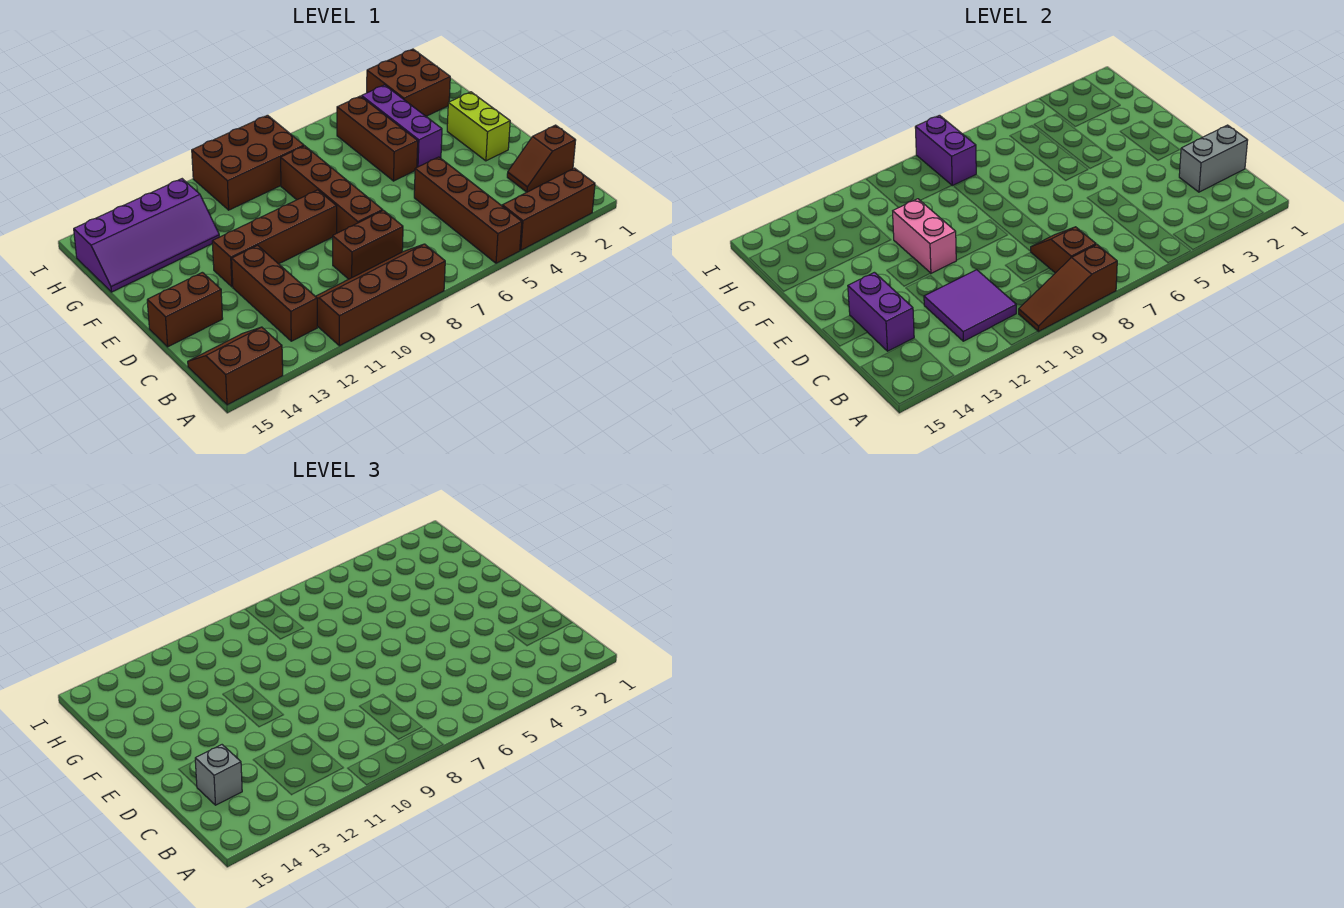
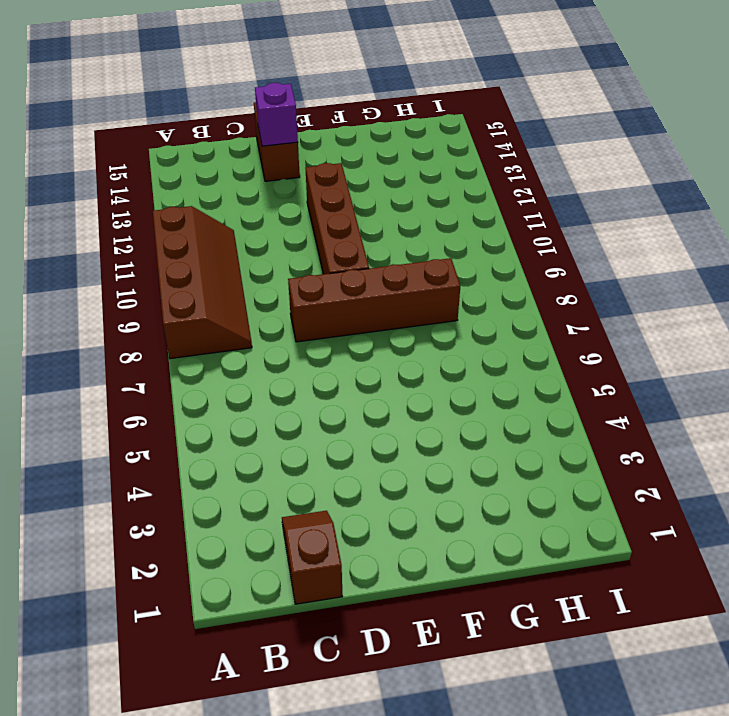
purple brick D14 level 2 -> purple brick C14:D14 level 2
none -> brown brick A2:A4 level 1
none -> brown brick A5:D5 level 1
none -> brown slope A14:B15 level 1 top A

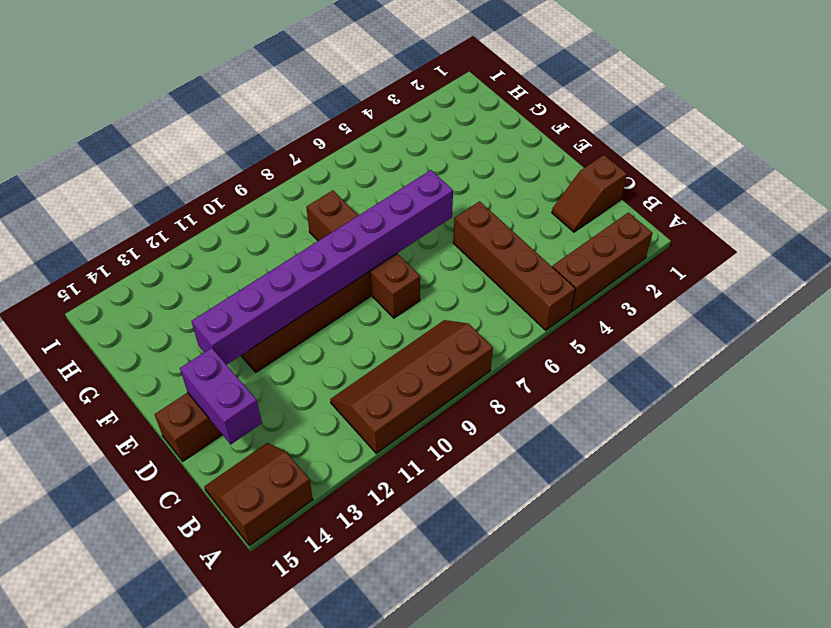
purple brick E6:E13 level 2 -> pink brick E11:F11 level 2
none -> brown brick B12:D12 level 1
none -> brown brick C8:C9 level 1
none -> lime brick E2:F2 level 1

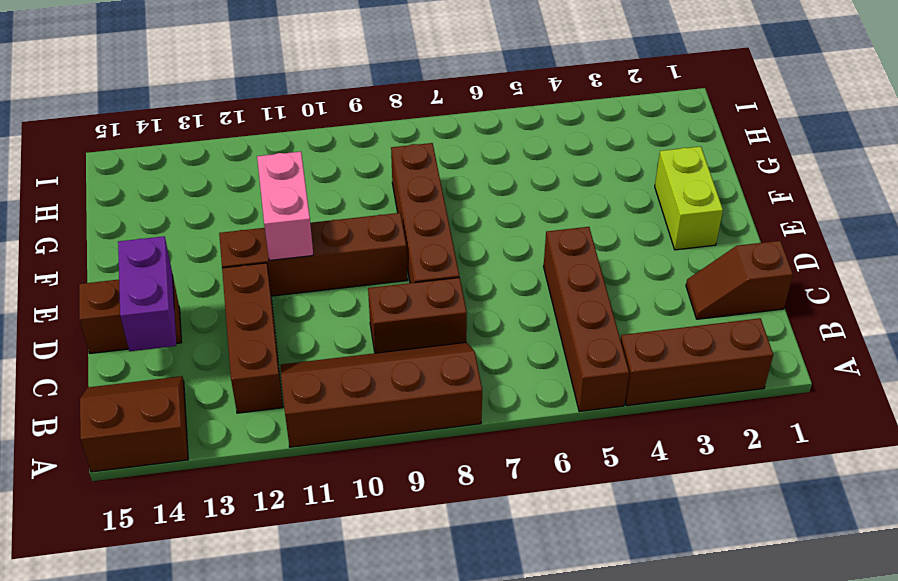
none -> purple brick F4:H4 level 1
none -> brown brick F5:H5 level 1
none -> purple slope G12:H15 level 1 top H

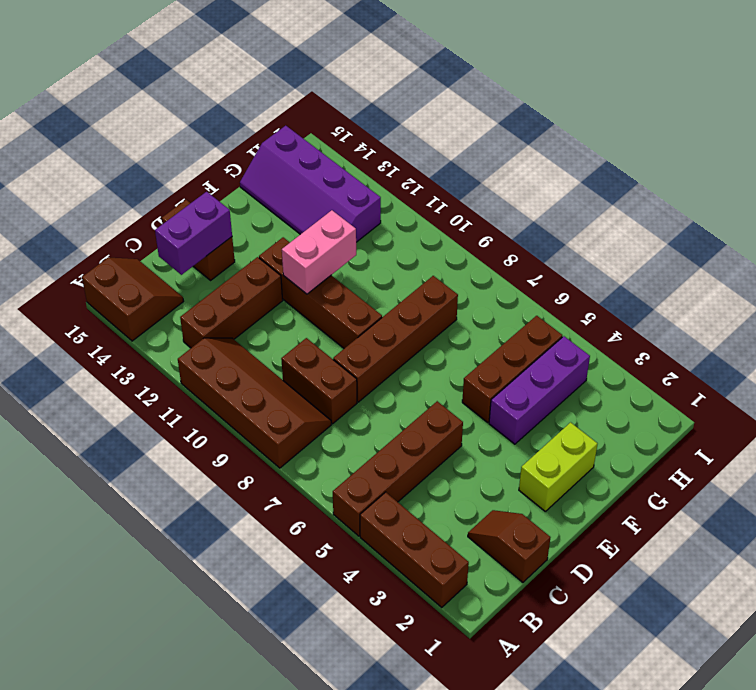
none -> brown brick H2:I3 level 1
none -> brown brick H8:I10 level 1
none -> brown slope A8:A10 level 2 top 8

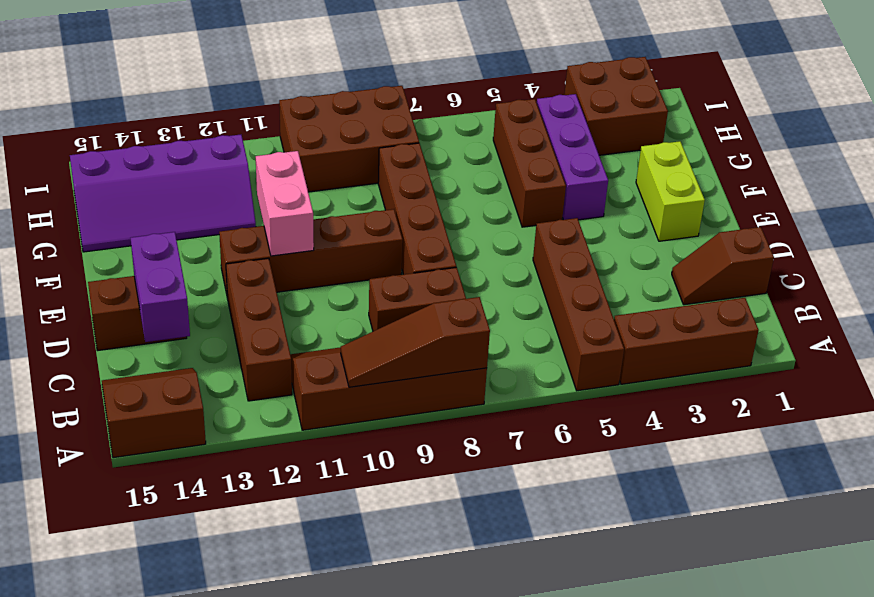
none -> brown slope B8:C8 level 2 top B
none -> purple tile B11:C12 level 2
none -> grey brick C1:C2 level 2

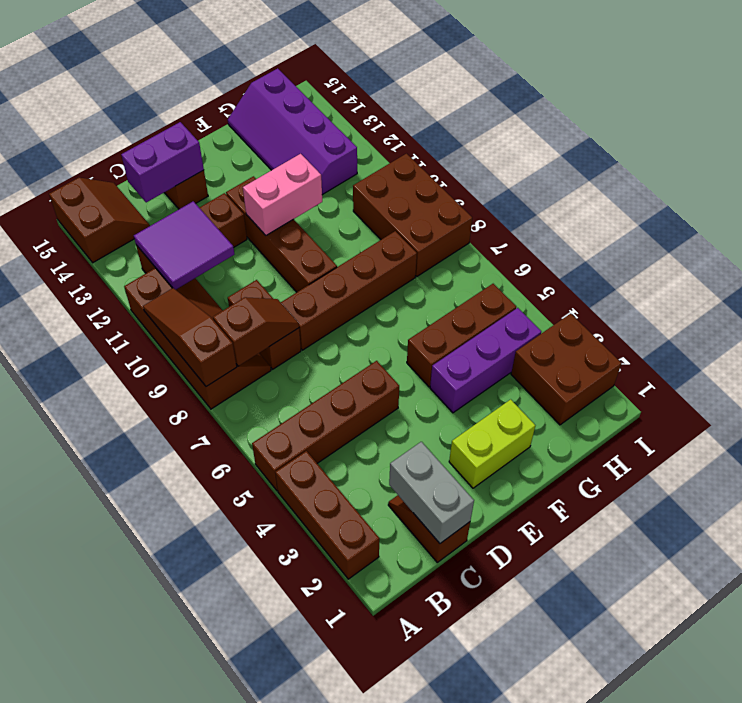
none -> purple brick H8:I8 level 2
none -> grey brick C14 level 3

